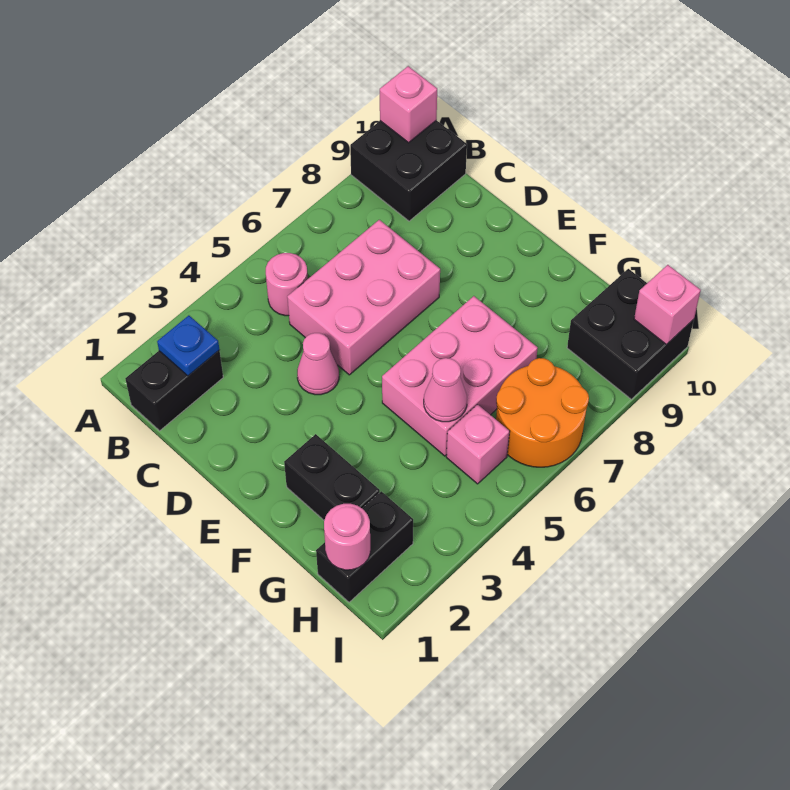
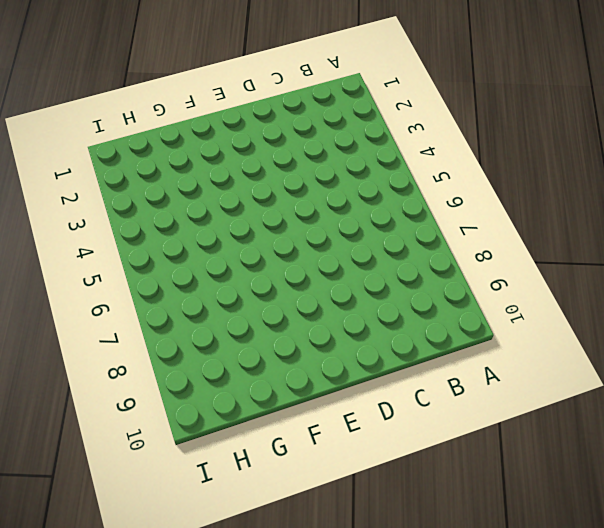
none -> black brick A9:B10 level 1
none -> black brick B1:B2 level 1
none -> pink round brick B5 level 1

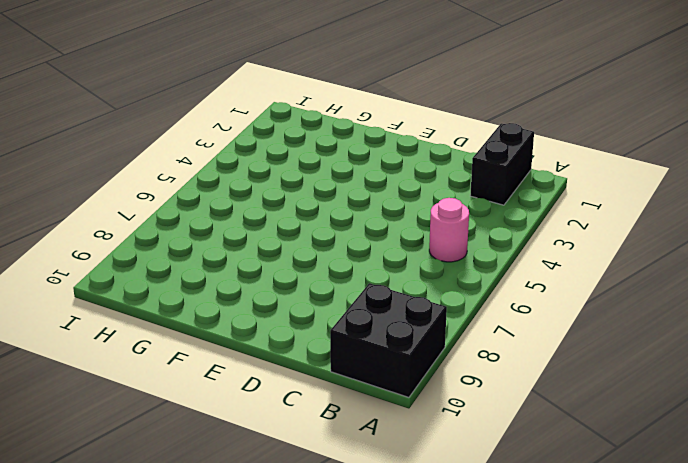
none -> pink brick C5:D7 level 1
none -> pink cone D4 level 1
none -> black brick F2:G2 level 1

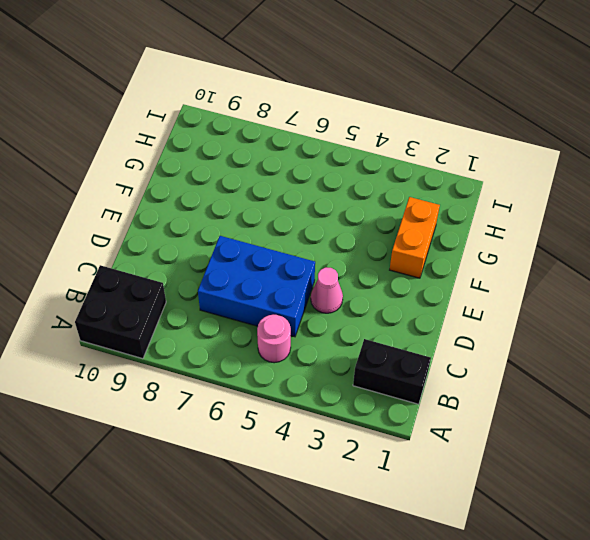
blue brick C5:D7 level 1 -> pink brick C5:D7 level 1
orange brick F2:G2 level 1 -> black brick F2:G2 level 1
none -> pink brick F5:G7 level 1
none -> black brick H1:H2 level 1
none -> pink brick H5 level 1

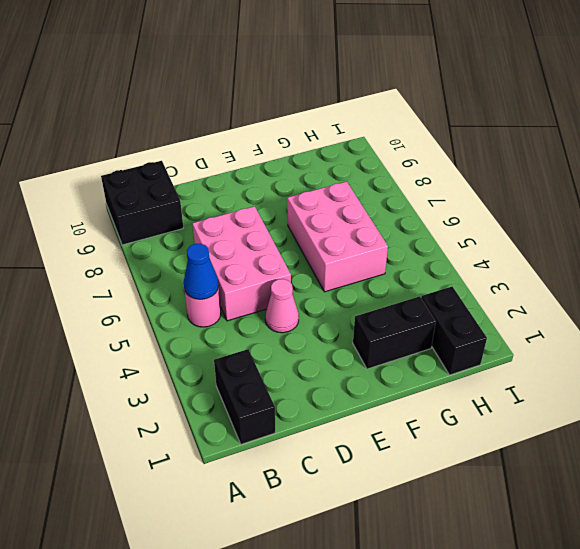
blue cone B5 level 2 -> none
none -> pink brick H5 level 1
none -> orange round brick H6:I7 level 1
none -> black brick H9:I10 level 1

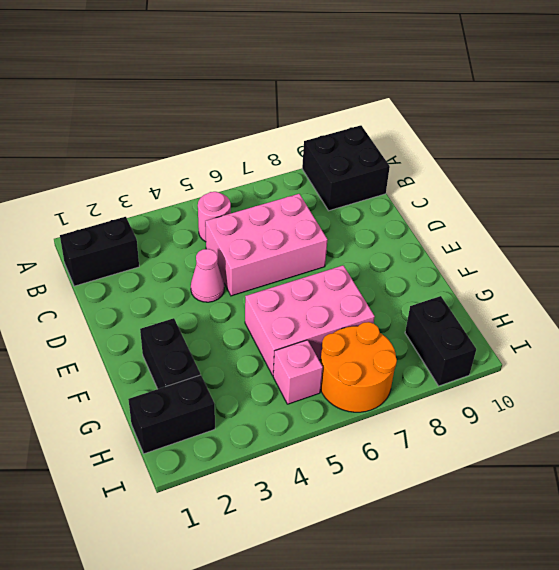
black brick H9:I9 level 1 -> black brick H9:I10 level 1
none -> pink brick A10 level 2
none -> blue plate B2 level 2
none -> pink cone G5 level 2

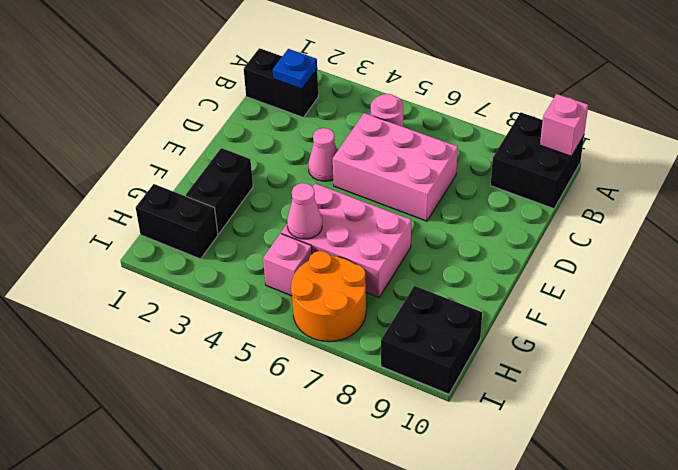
none -> pink round brick H1 level 2
none -> pink brick I10 level 2

